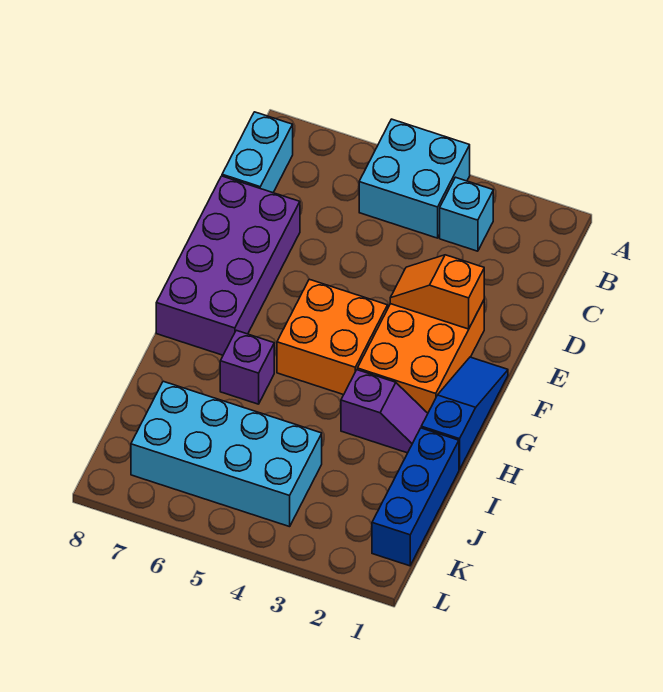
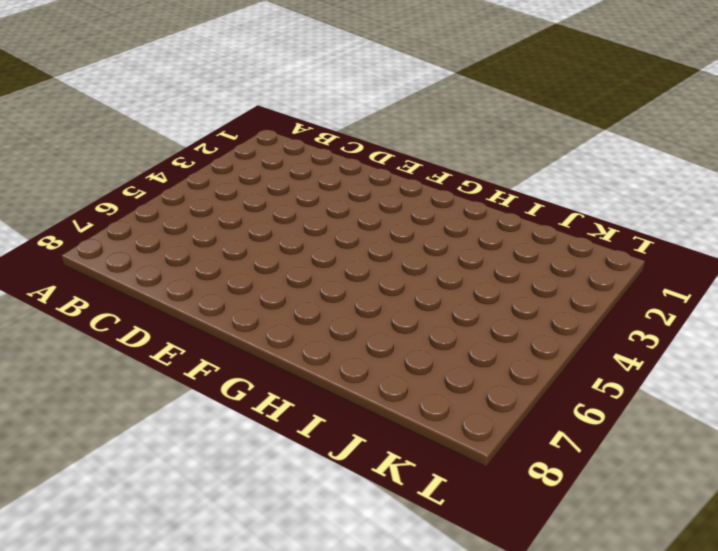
none -> cyan brick A4:B5 level 1
none -> cyan brick B3 level 1
none -> cyan brick B8:C8 level 1

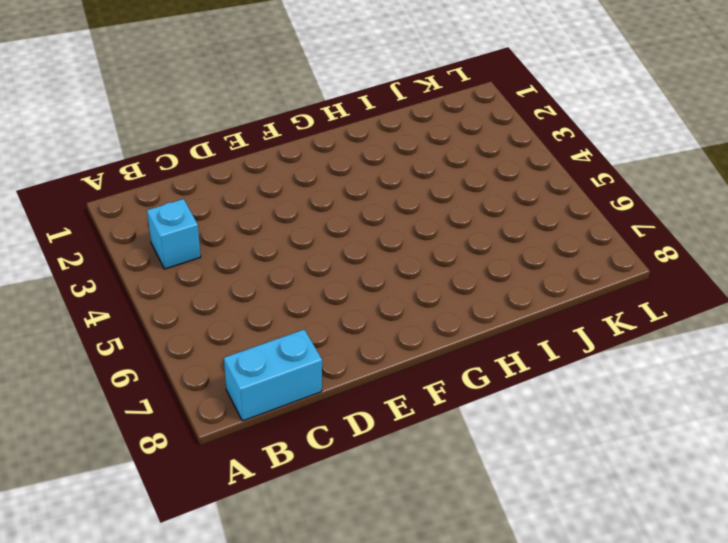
none -> cyan brick A4:B5 level 1
none -> purple brick D7:G8 level 1
none -> orange brick E2:G3 level 1

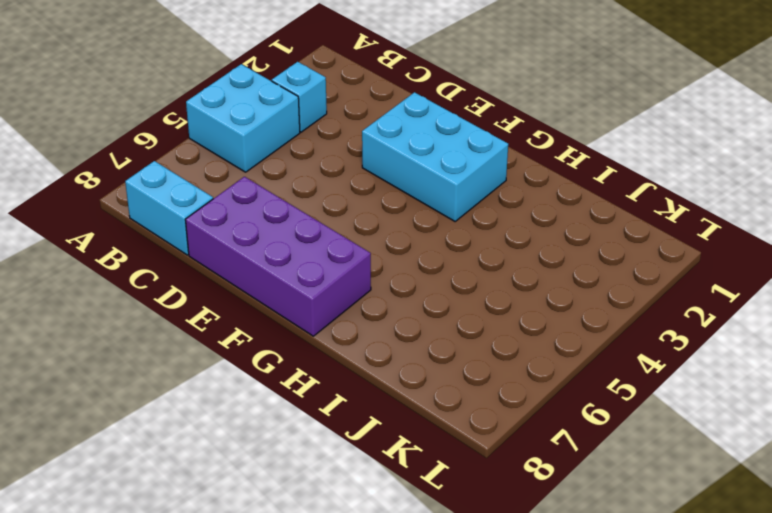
cyan brick E2:G3 level 1 -> orange brick E2:G3 level 1
none -> blue slope F1:H1 level 1 top H
none -> orange brick F4:G5 level 1
none -> purple slope H2:H3 level 1 top 3

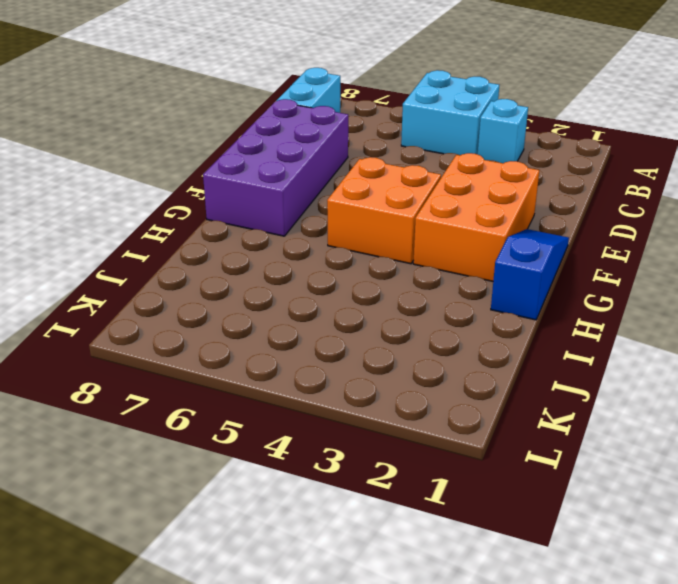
none -> purple slope H2:H3 level 1 top 3
none -> purple brick H6 level 1
none -> blue brick I1:K1 level 1

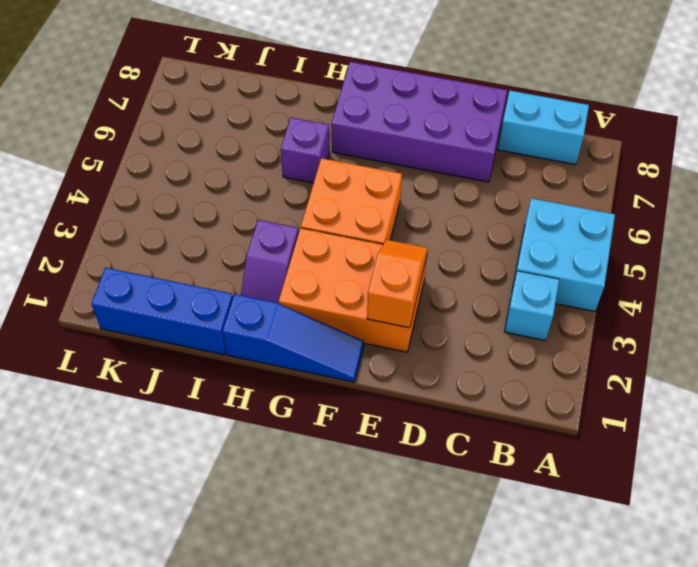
none -> cyan brick J4:K7 level 1

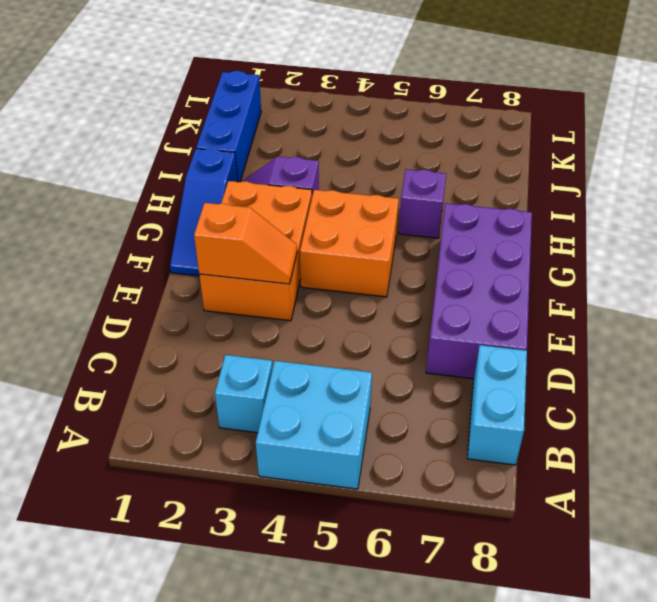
none -> cyan brick J4:K7 level 1

